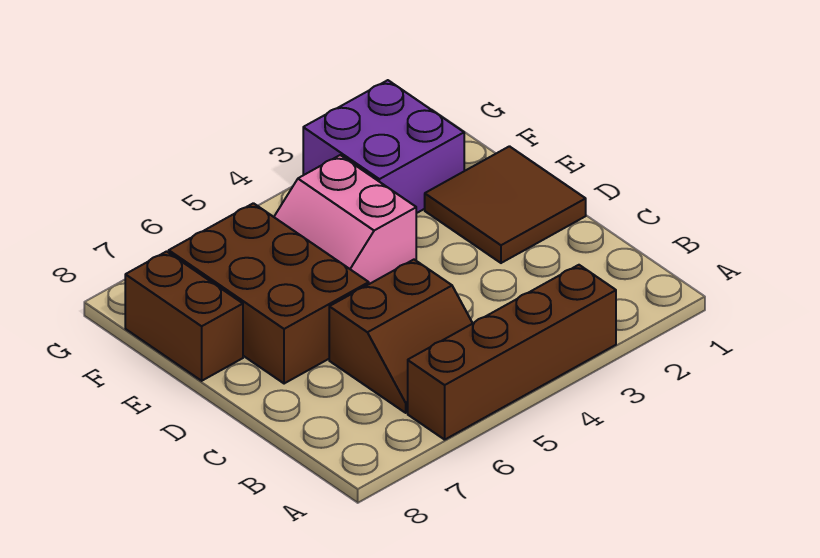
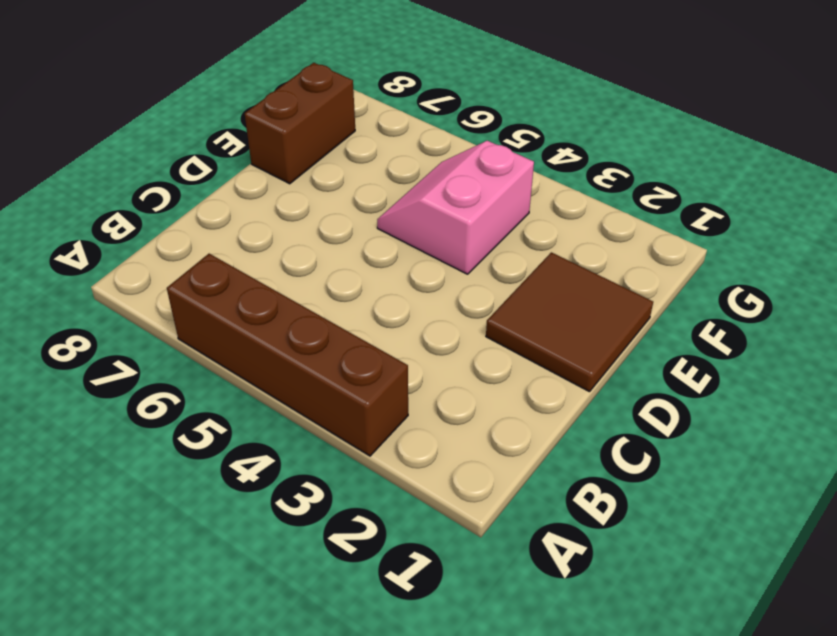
none -> brown slope B5:C6 level 1 top C
none -> brown brick D6:F7 level 1

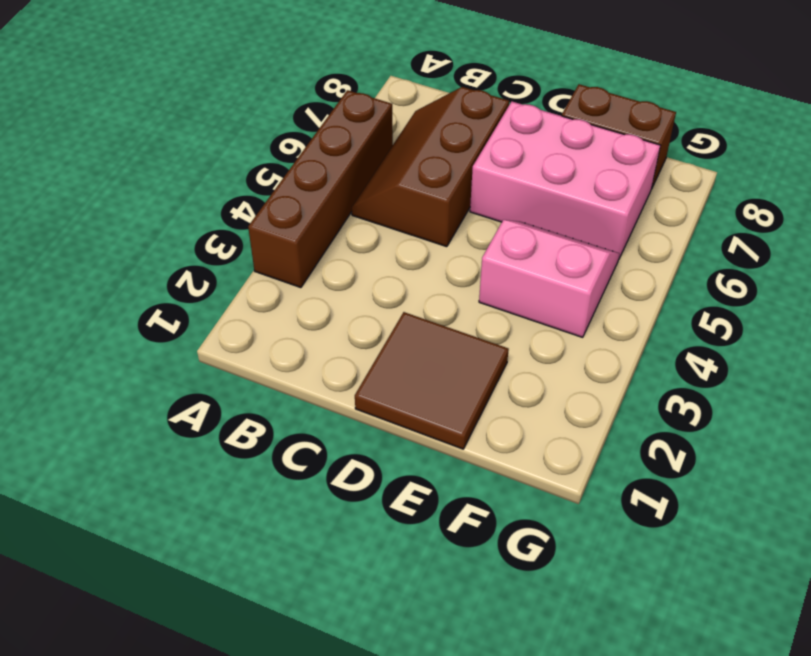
brown slope B5:C7 level 1 top C -> brown slope B5:C6 level 1 top C
pink brick D6:F7 level 1 -> brown brick D6:F7 level 1
none -> purple brick F2:G3 level 1

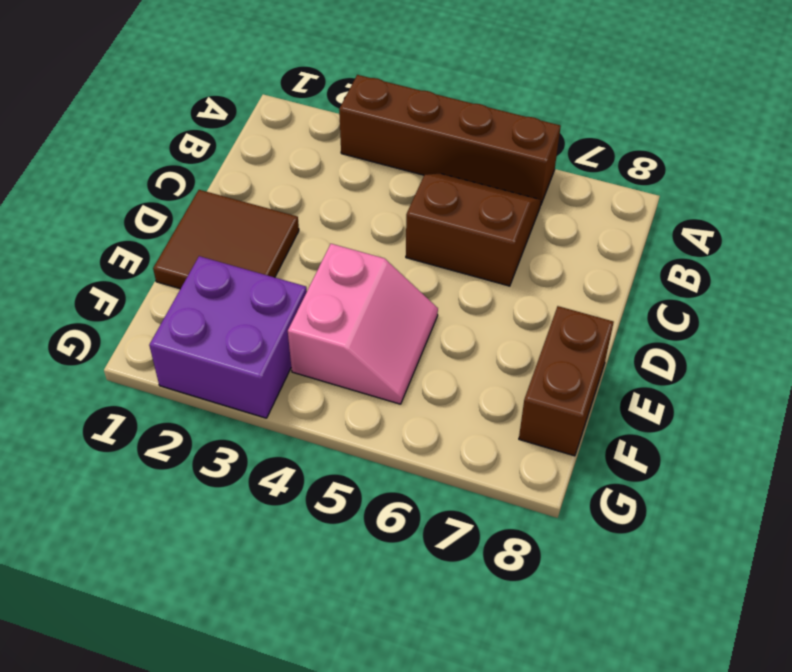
none -> brown brick D6:F7 level 1

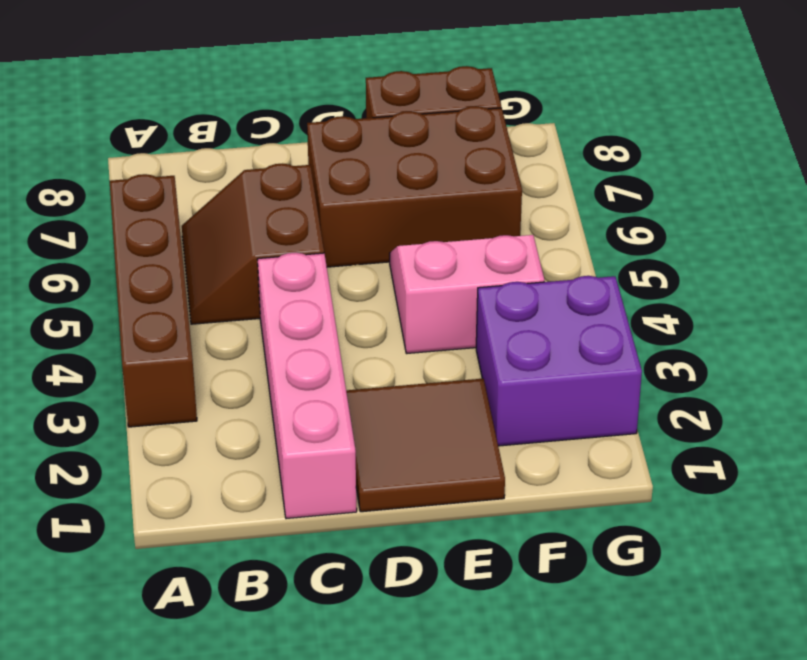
pink brick C1:C4 level 1 -> none

